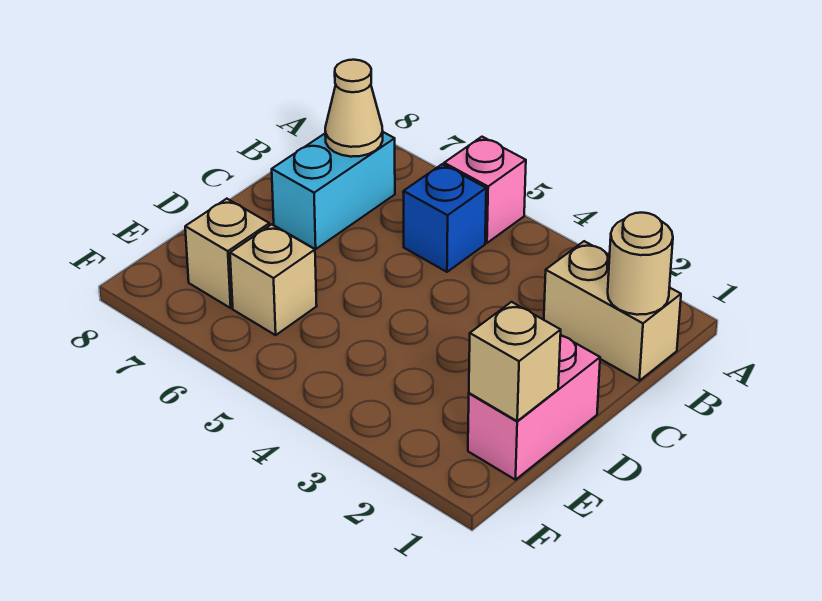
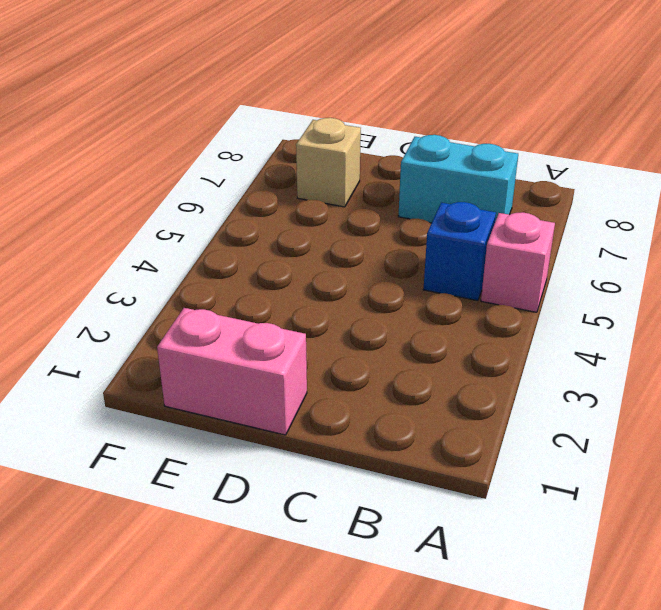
none -> tan brick B1:B2 level 1
none -> tan brick E6 level 1

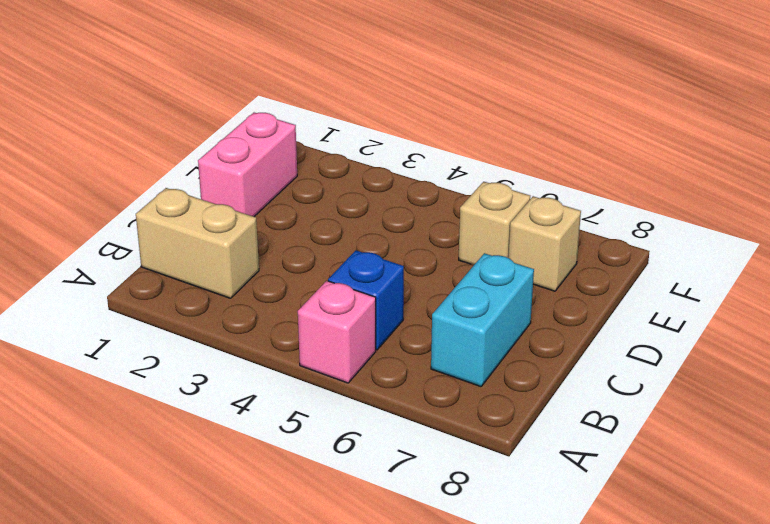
none -> tan round brick B1 level 2
none -> tan cone B7 level 2

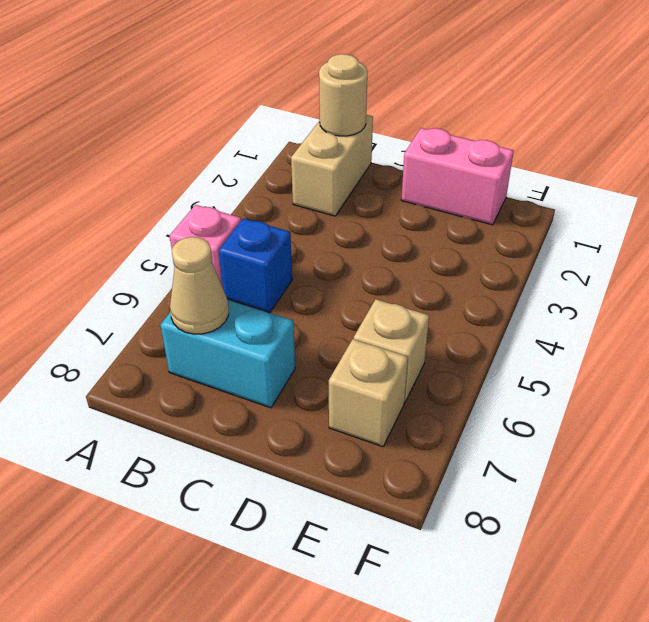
none -> tan brick E1 level 2

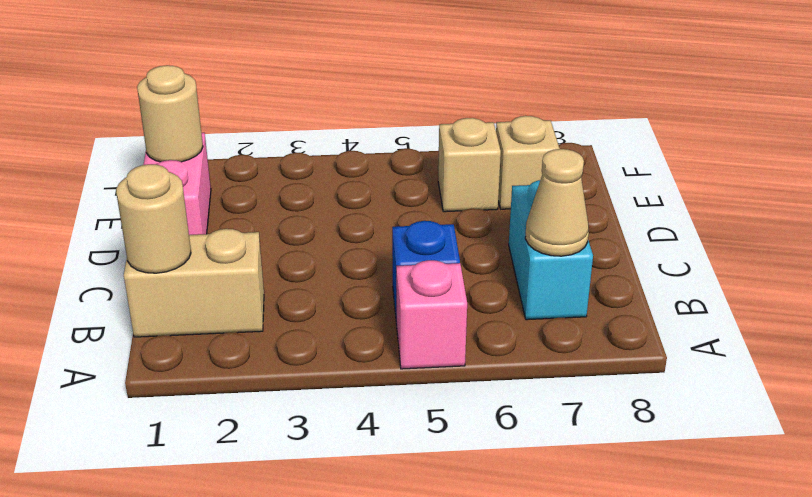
tan round brick E1 level 2 -> tan brick E1 level 2

